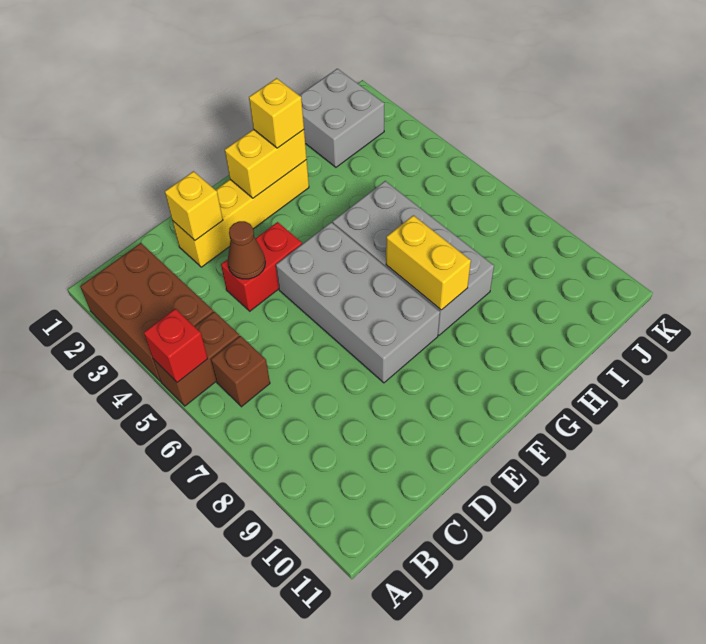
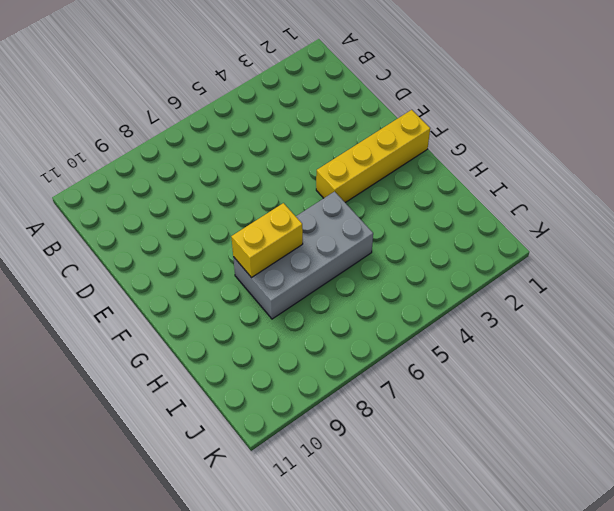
yellow brick F1:F4 level 1 -> yellow brick D2:G2 level 1
none -> brown brick A2:B4 level 1
none -> brown brick A5:B5 level 1
none -> brown brick B6 level 1

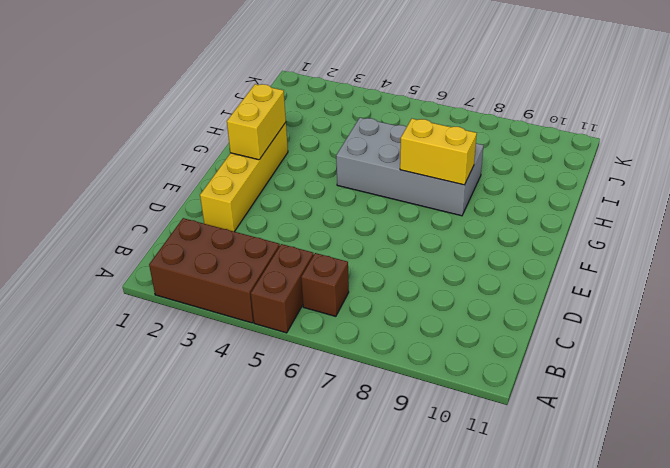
none -> red brick D4:E4 level 1
none -> grey brick E5:F8 level 1
none -> grey brick I1:J2 level 1

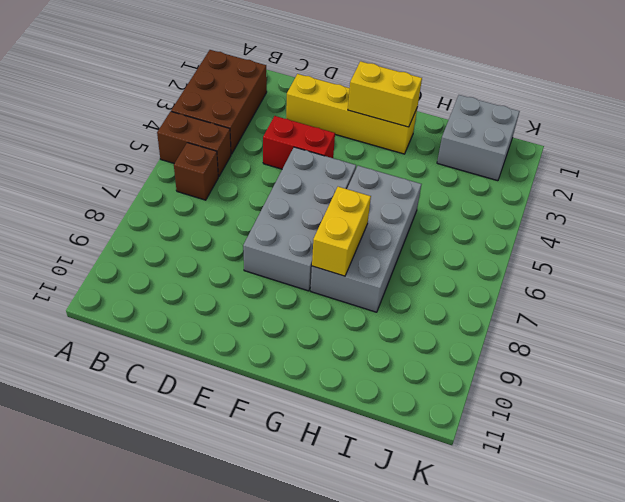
none -> red brick A5 level 2
none -> yellow brick D2 level 2
none -> brown cone D4 level 2

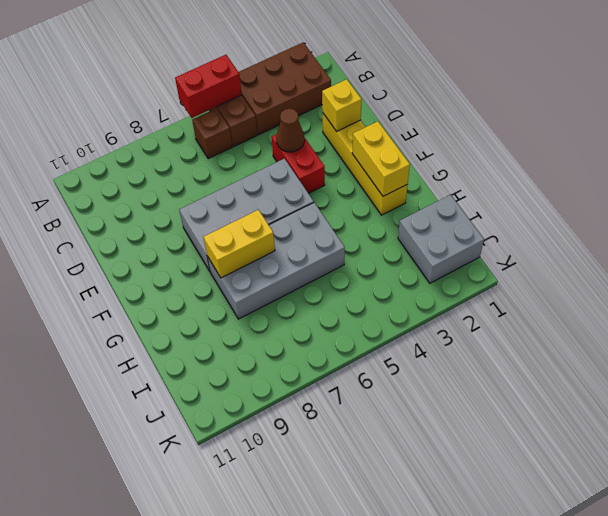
red brick A5:A6 level 2 -> red brick A5 level 2
none -> yellow brick G2 level 3

